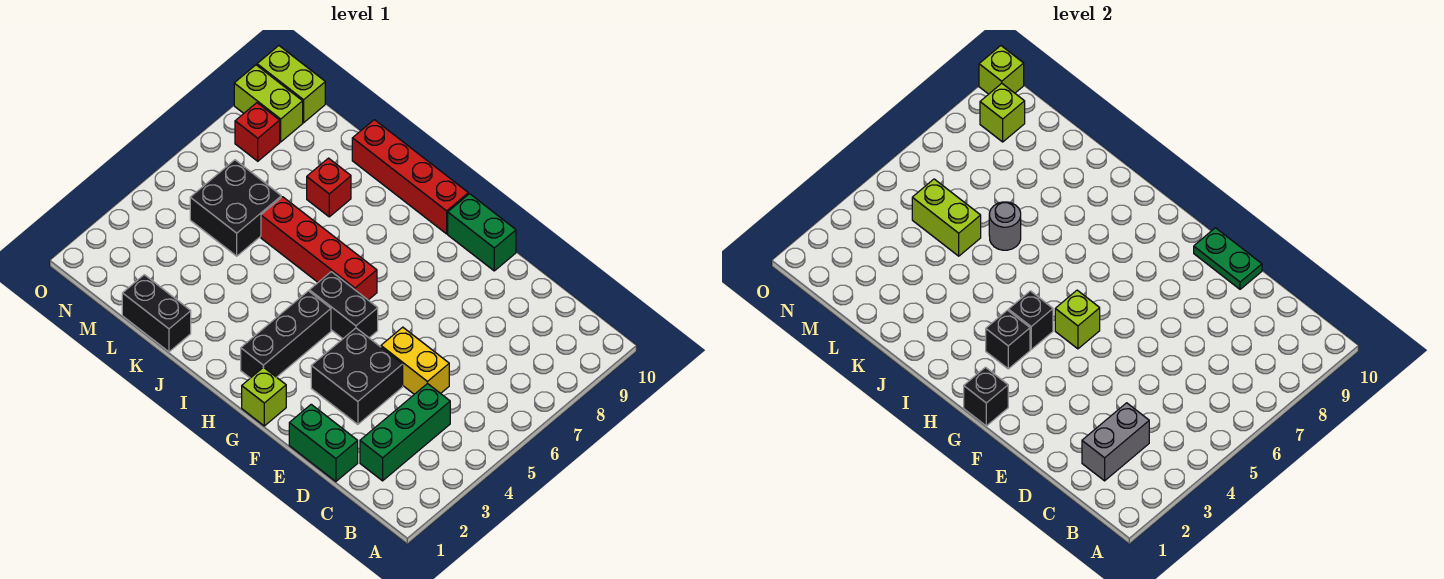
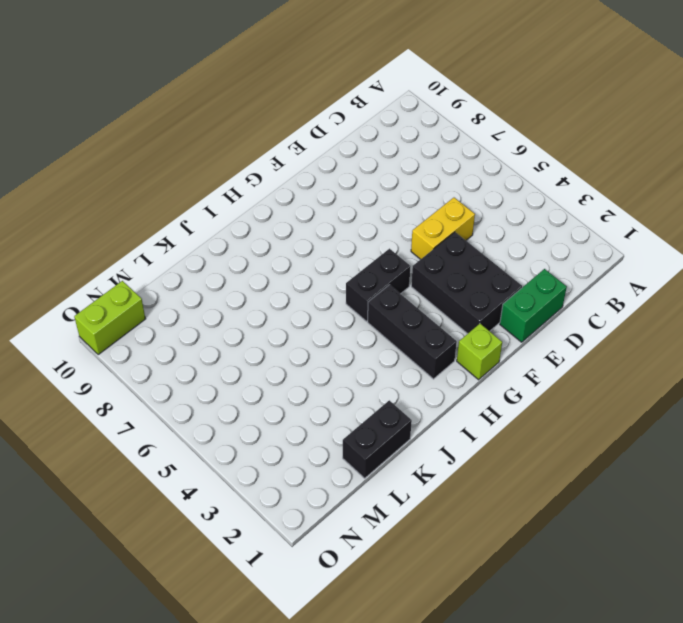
black brick E2:F4 level 1 -> black brick E3:F4 level 1
none -> green brick C2:C4 level 1
none -> green brick F10:G10 level 1
none -> red brick H6:K6 level 1

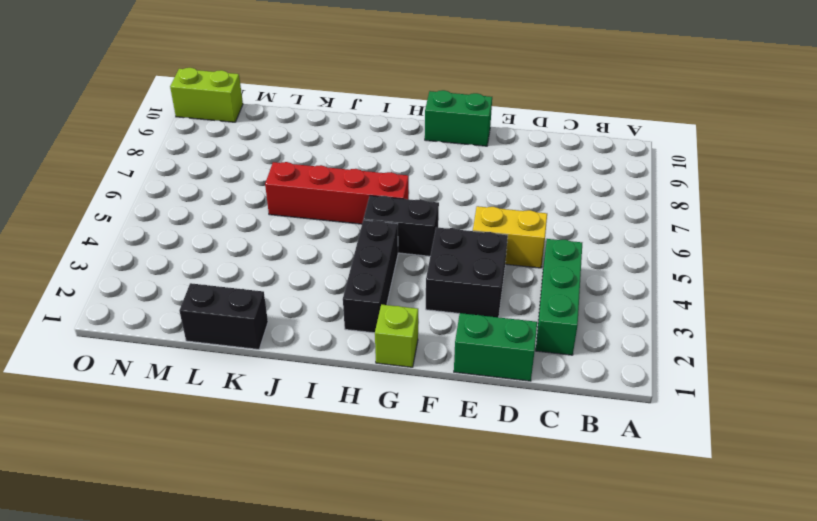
none -> red brick H10:K10 level 1
none -> red brick K8 level 1
none -> black brick L5:M6 level 1

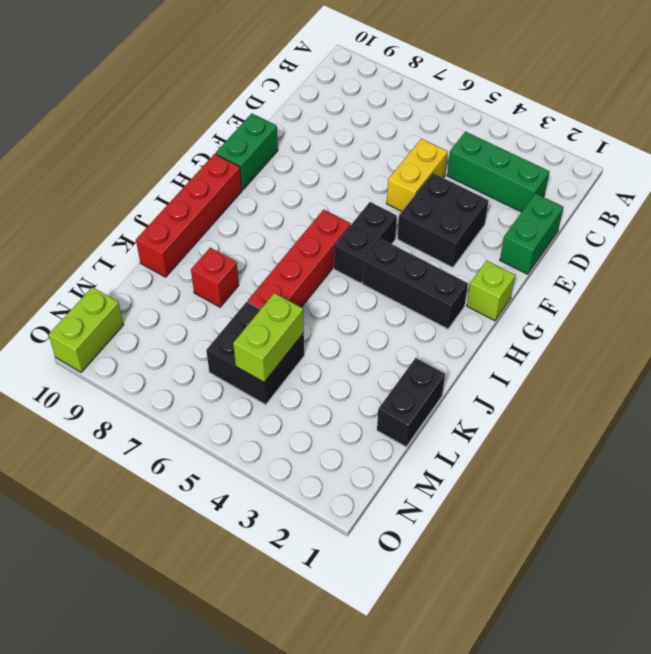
none -> red brick N8 level 1
none -> lime brick N9:O9 level 1
none -> grey brick C2:C3 level 2

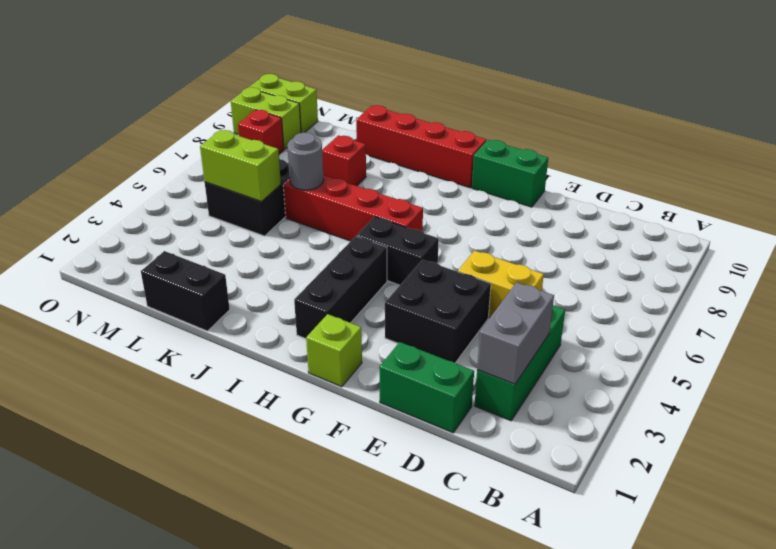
none -> green plate E10:F10 level 2
none -> black brick G1 level 2
none -> lime brick G5 level 2

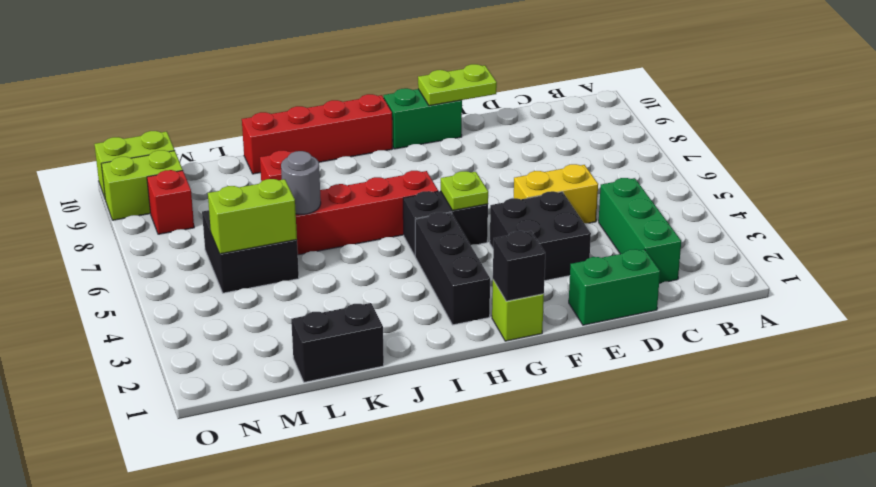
lime plate E10:F10 level 2 -> green plate E10:F10 level 2
lime plate G5 level 2 -> lime brick G5 level 2
none -> grey brick C2:C3 level 2
none -> black brick H3 level 2
none -> black brick H4 level 2

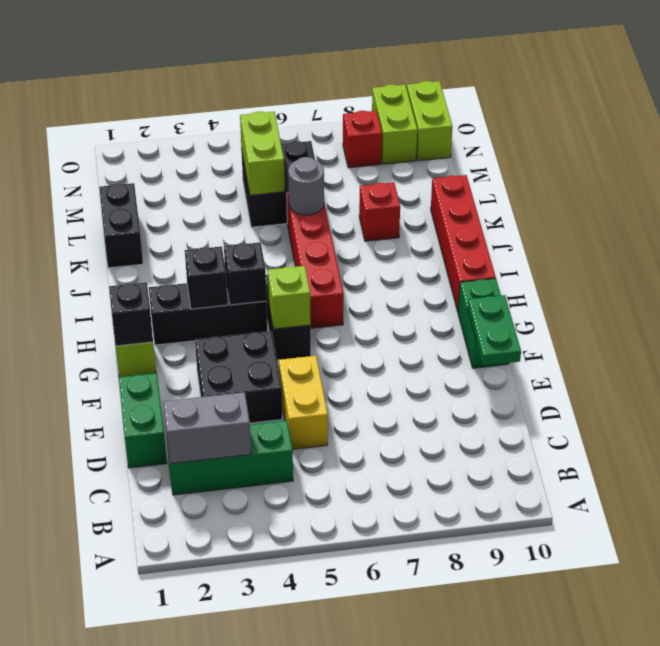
none -> lime brick N9 level 2
none -> lime brick O10 level 2

